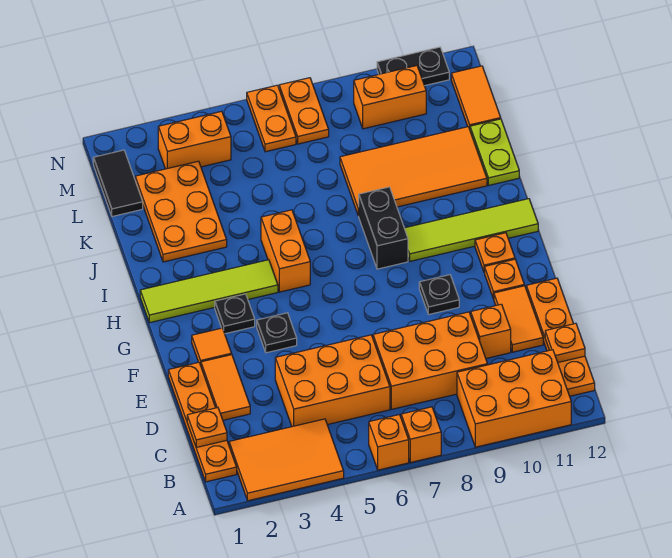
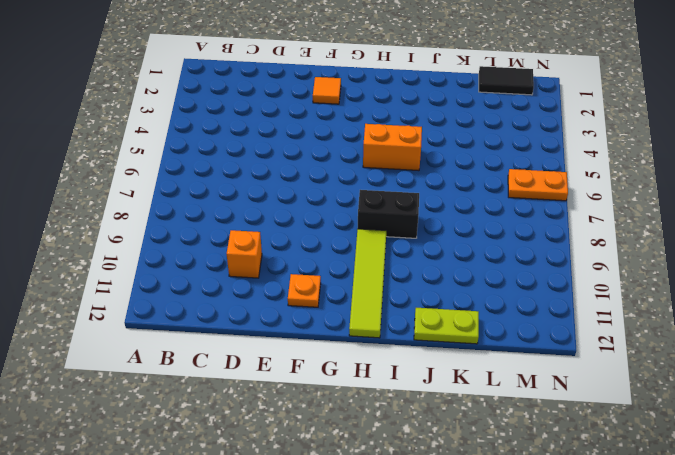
none -> orange tile A2:B4 level 1
none -> orange brick A6 level 1
none -> orange brick A7 level 1
none -> orange brick A9:B11 level 1

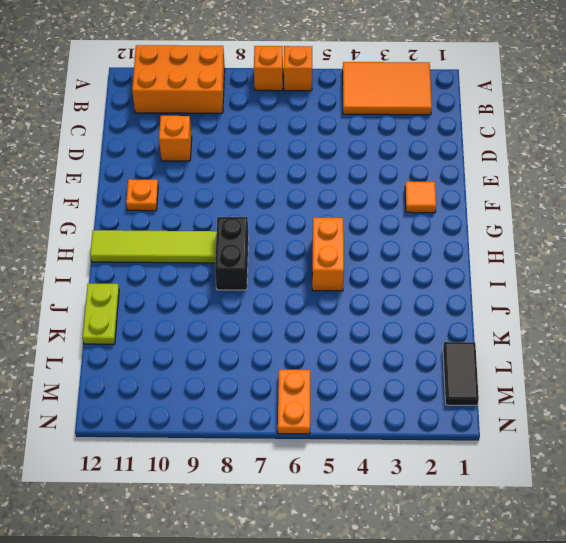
none -> orange plate B1:E1 level 1
none -> orange plate B12:E12 level 1
none -> orange brick C4:D6 level 1
none -> orange brick C7:D9 level 1

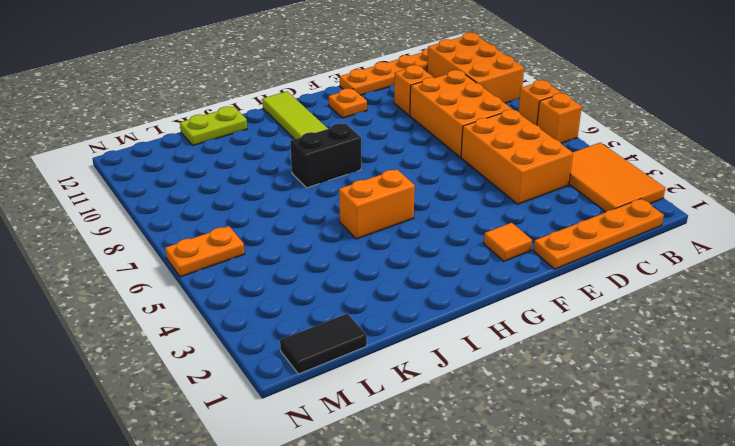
none -> orange tile D2:E2 level 1
none -> orange tile D11:E11 level 1
none -> black plate F4 level 1
none -> black plate F9 level 1

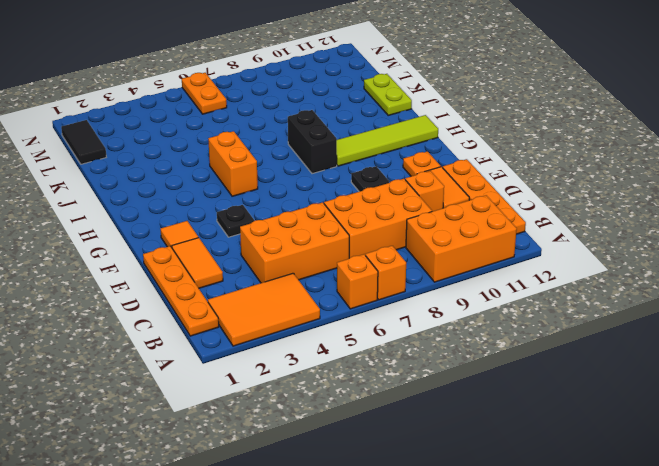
none -> black plate G3 level 1
none -> orange plate G11 level 1
none -> lime tile H1:H4 level 1
none -> orange plate J2:L3 level 1

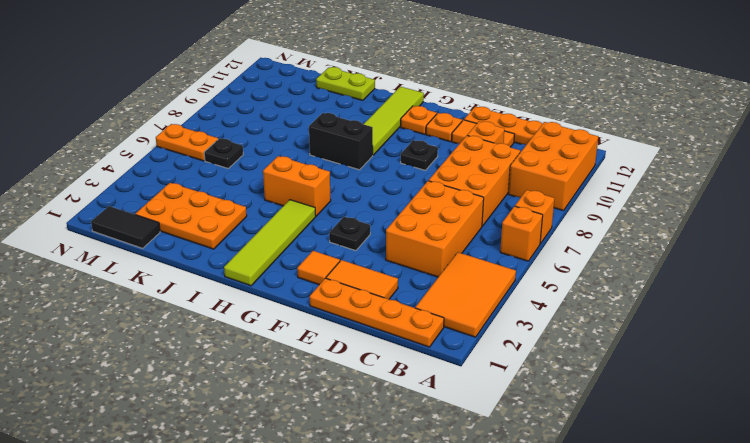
black plate L6 level 1 -> black plate G3 level 1
none -> orange tile J8:K11 level 1
none -> orange tile L12:M12 level 1
none -> orange brick M3:M4 level 1
none -> orange plate M7:N7 level 1

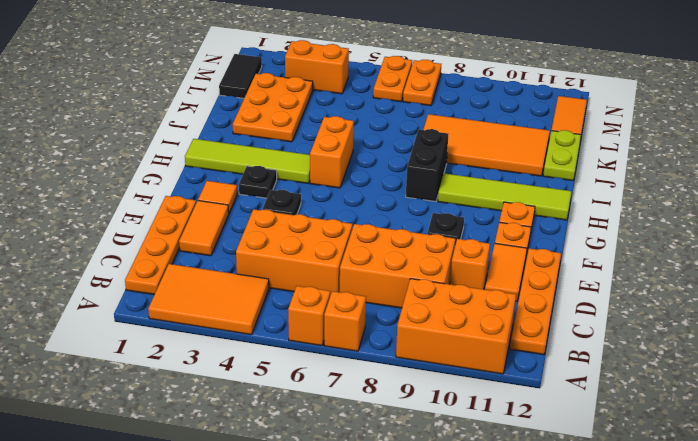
none -> orange brick M9:M10 level 1
none -> black plate N10:N11 level 1
none -> orange plate C1 level 2
none -> orange plate C12 level 2

